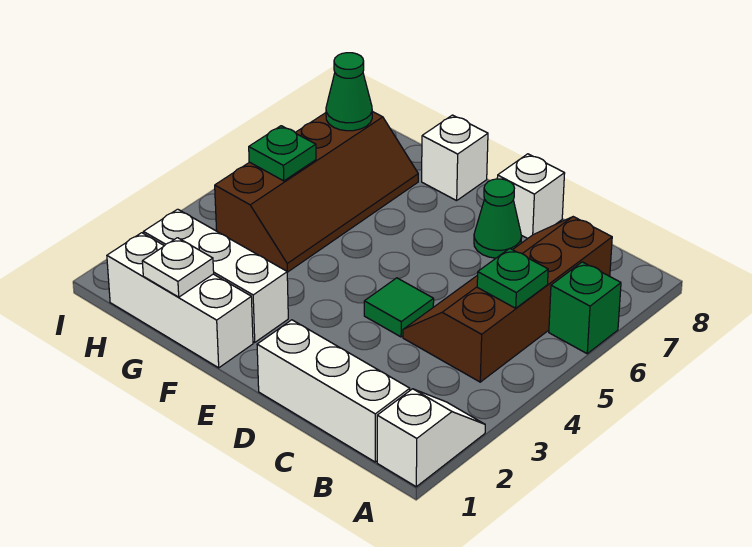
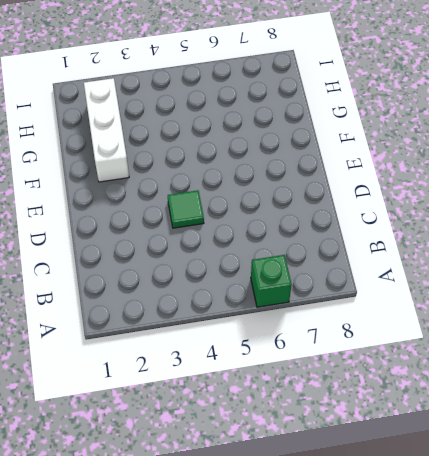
none -> white slope A1:A2 level 1 top 1
none -> white brick B1:D1 level 1
none -> brown slope B4:C7 level 1 top B

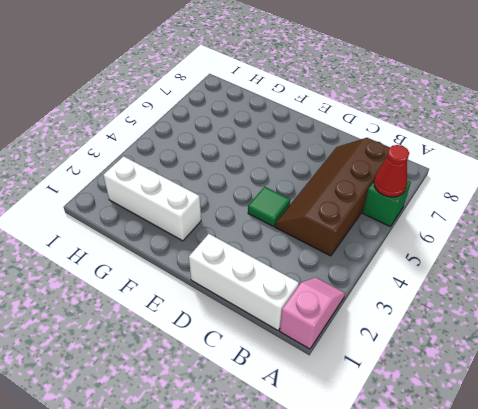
pink slope A1:A2 level 1 top 1 -> white slope A1:A2 level 1 top 1
red cone A6 level 2 -> none
none -> green cone D7 level 1
none -> white brick D8 level 1
none -> white brick F1:H1 level 1

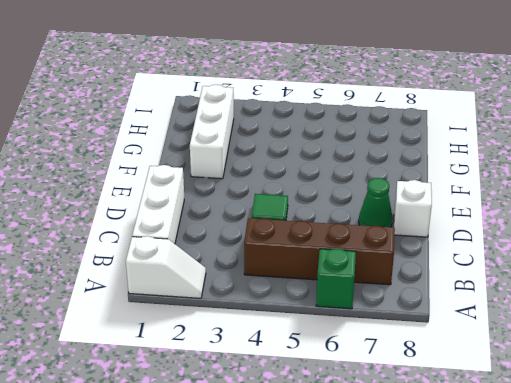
none -> white brick F1:H1 level 1
none -> white brick F8 level 1
none -> brown slope G4:H7 level 1 top H

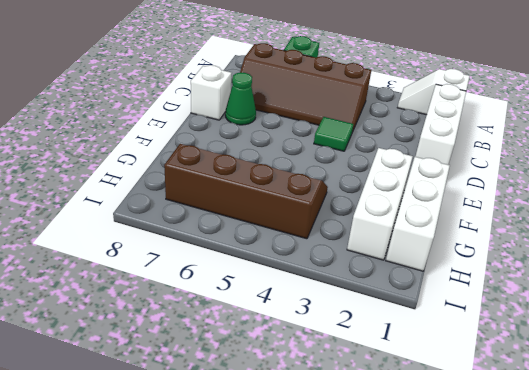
none -> white brick F8 level 1
none -> green plate B5 level 2
none -> white plate G1 level 2

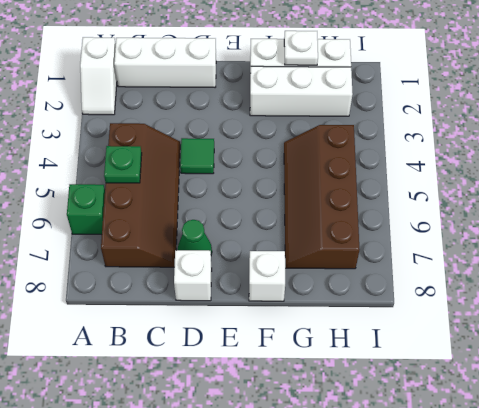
none -> green plate H5 level 2
none -> green cone H7 level 2

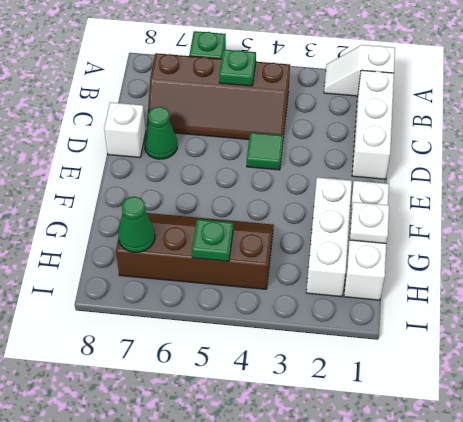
none -> white brick F8 level 1

